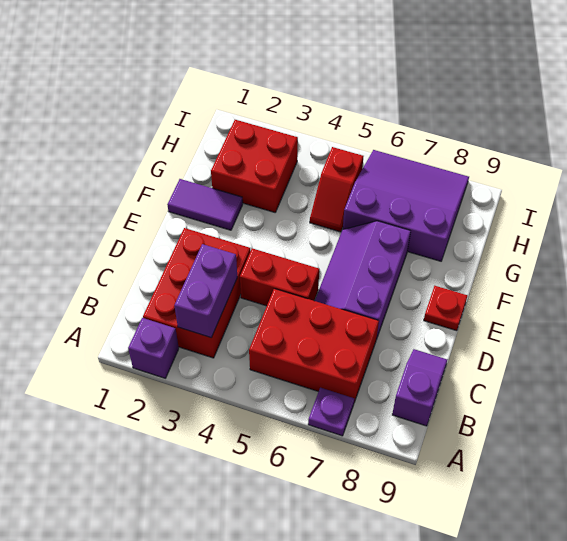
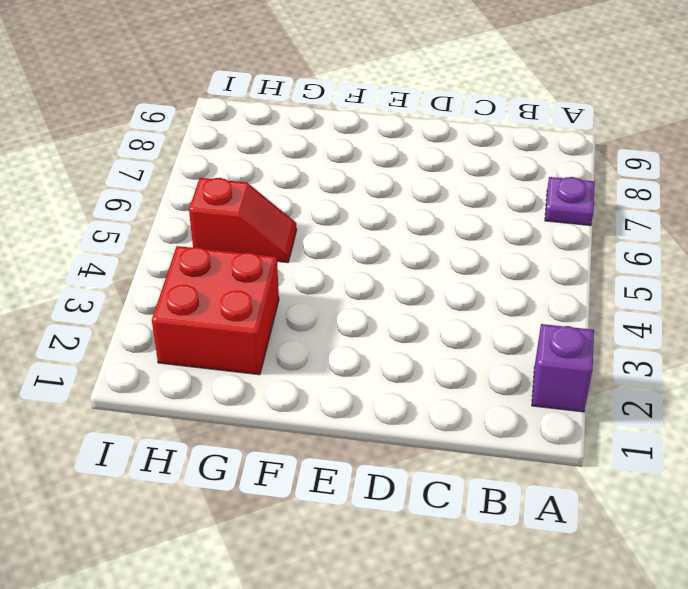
none -> red brick B2:D3 level 1
none -> red brick B5:C7 level 1
none -> purple slope B9:C9 level 1 top B

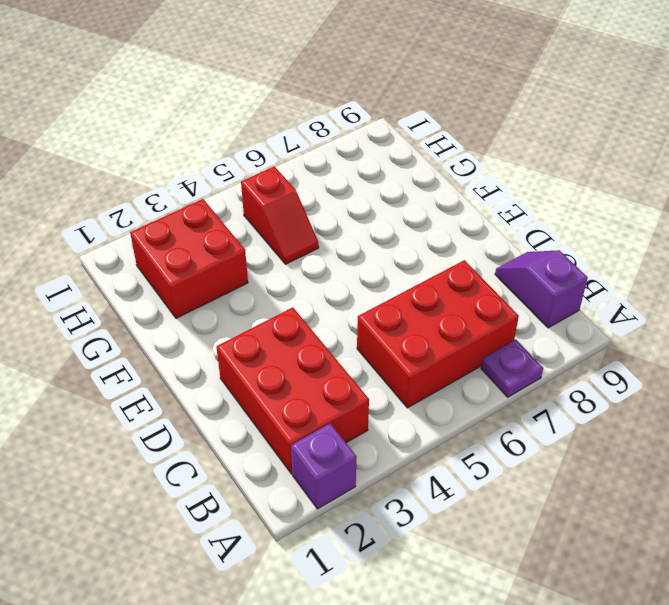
none -> red brick D4:D5 level 1
none -> purple slope D6:F7 level 1 top 7
none -> red plate E9 level 1

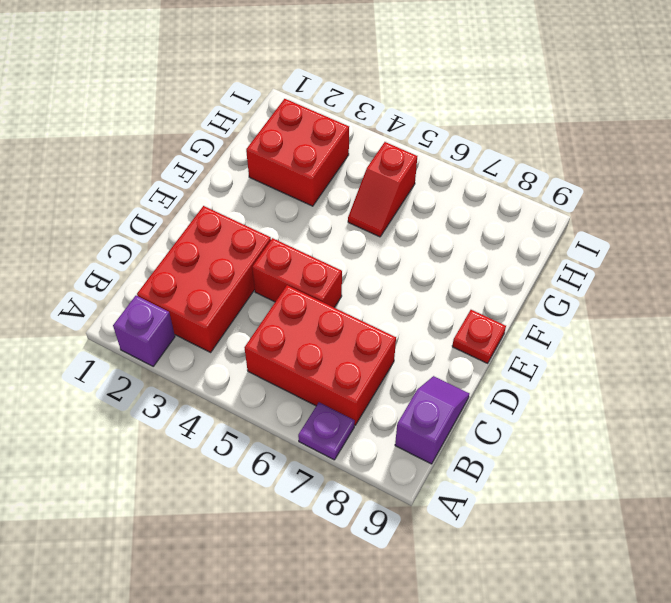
none -> purple slope D6:F7 level 1 top 7
none -> purple tile F1:F2 level 1
none -> purple slope G6:I8 level 1 top G

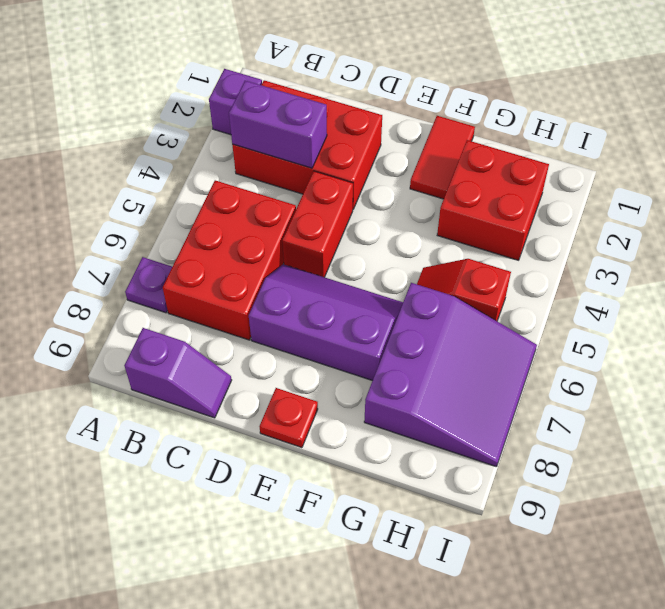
red tile F1:F2 level 1 -> purple tile F1:F2 level 1

